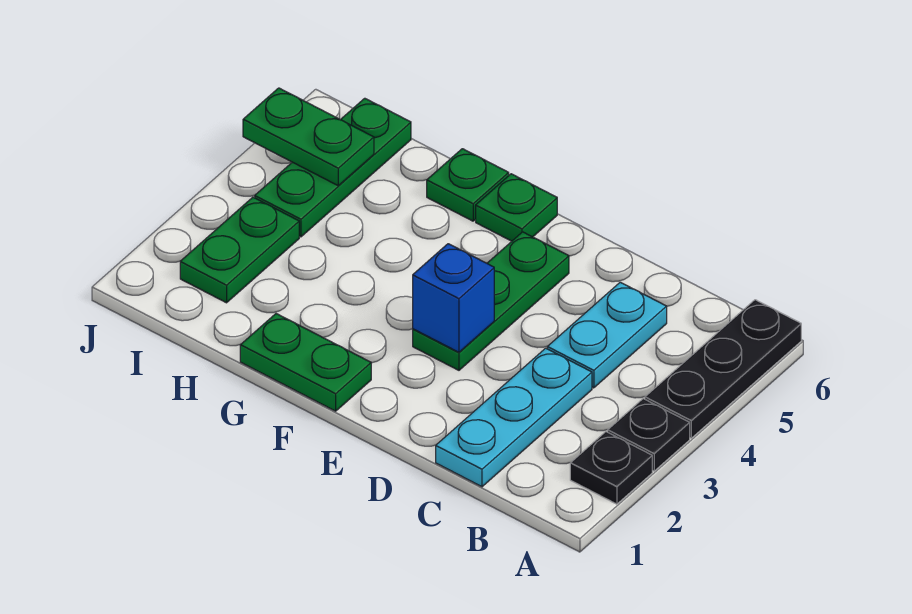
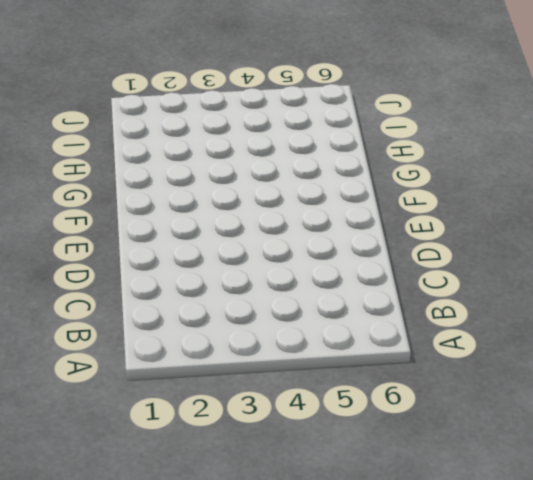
none -> black plate A2 level 1
none -> black plate A3 level 1
none -> black plate A4:A6 level 1

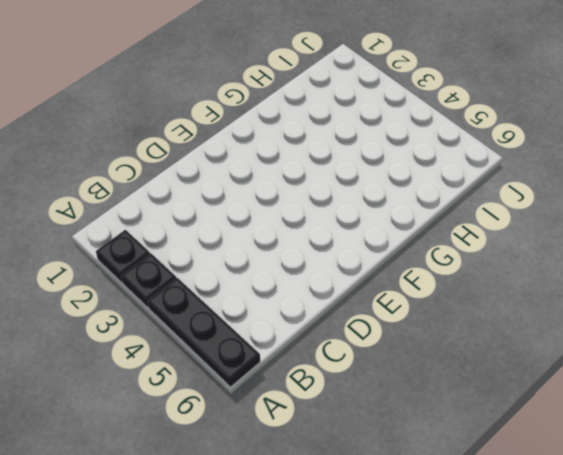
none -> cyan plate C1:C3 level 1
none -> cyan plate C4:C5 level 1
none -> green plate E3:E5 level 1

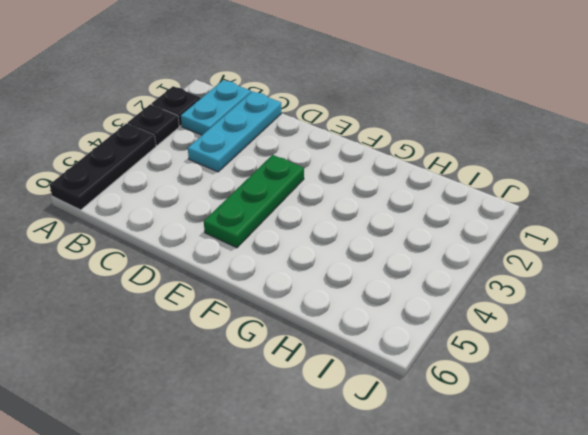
cyan plate B1:B2 level 1 -> cyan plate C4:C5 level 1
none -> green plate F1:G1 level 1
none -> green plate F6 level 1
none -> green plate G6 level 1

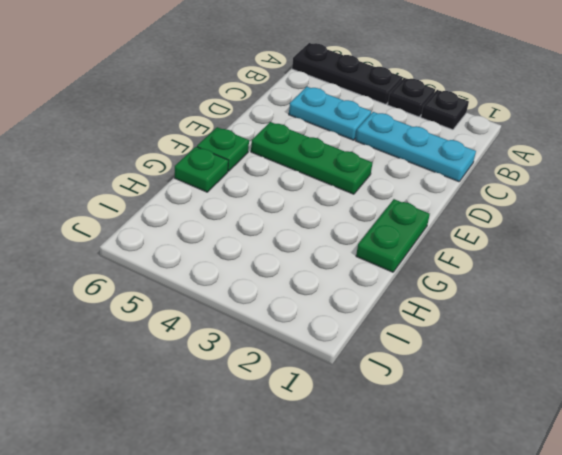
none -> green plate I2:I3 level 1
none -> green plate I4:I6 level 1
none -> blue brick E3 level 2

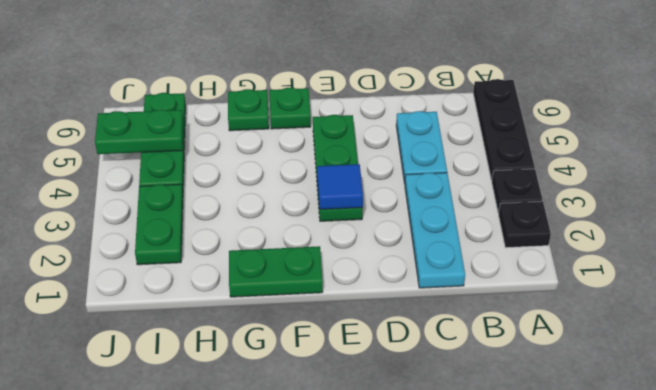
blue tile E3 level 2 -> blue brick E3 level 2

